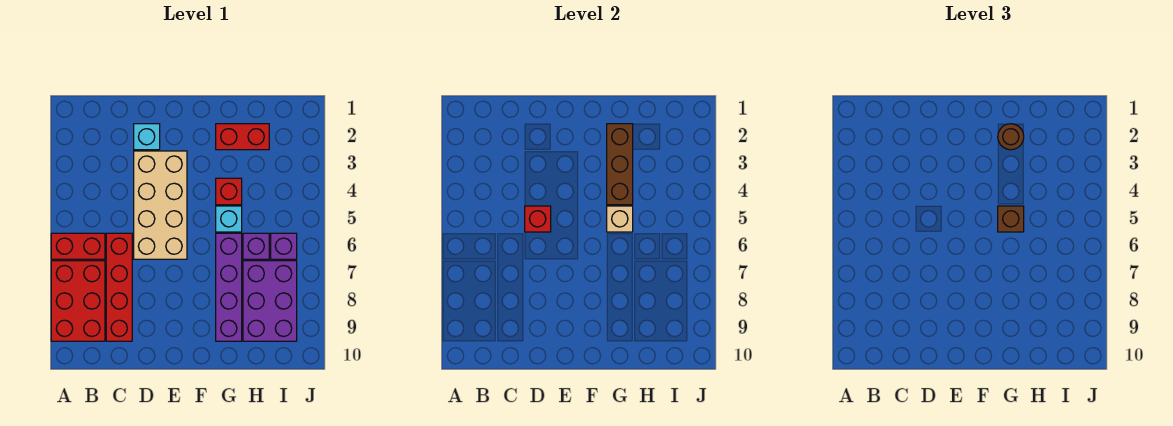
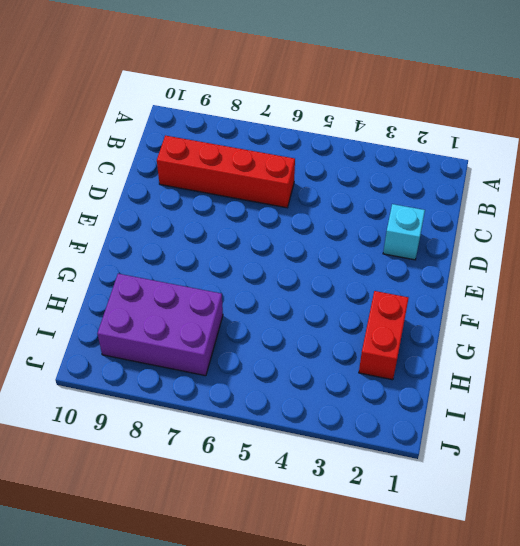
none -> red brick A6:B6 level 1
none -> red brick A7:B9 level 1
none -> tan brick D3:E6 level 1

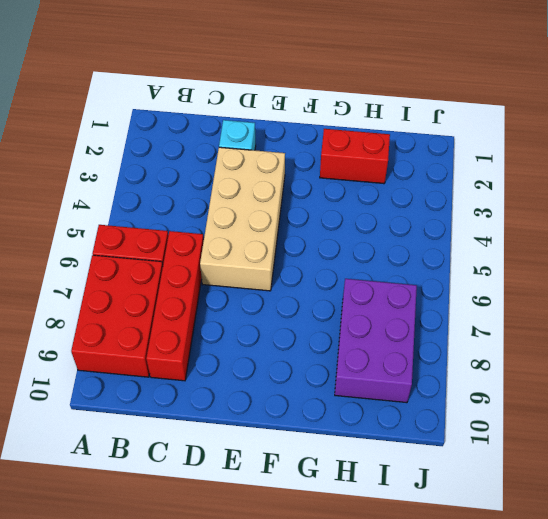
none -> red brick G4 level 1
none -> cyan brick G5 level 1
none -> purple brick G6:G9 level 1

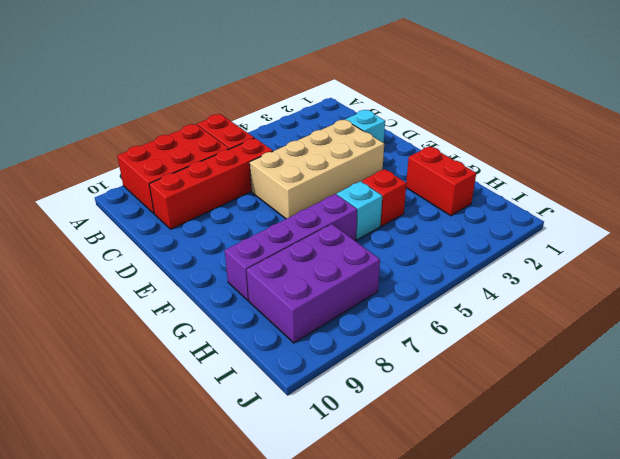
none -> purple brick H6 level 1
none -> purple brick I6 level 1
none -> red brick D5 level 2

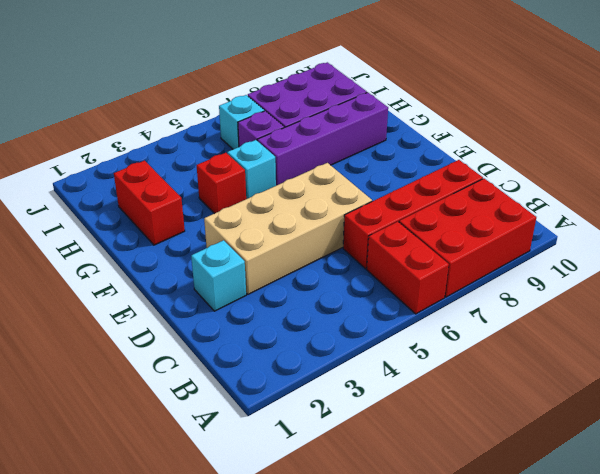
cyan brick I6 level 1 -> purple brick I6 level 1
none -> red brick D5 level 2
none -> brown brick G2:G4 level 2
none -> tan brick G5 level 2

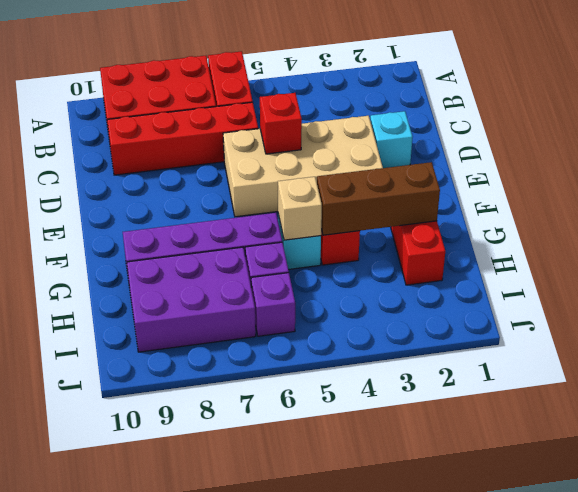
none -> brown round brick G2 level 3
none -> brown brick G5 level 3

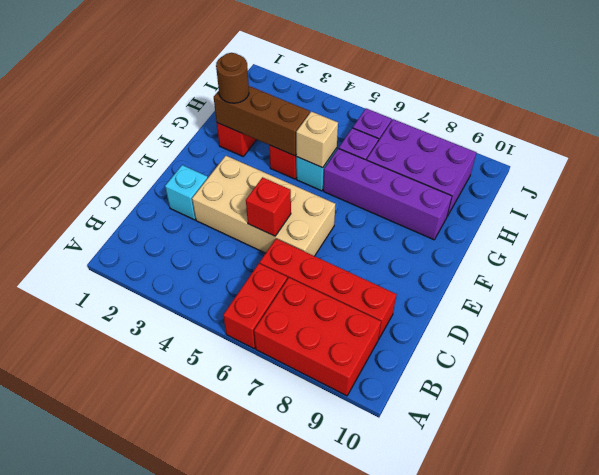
none -> brown brick G5 level 3

